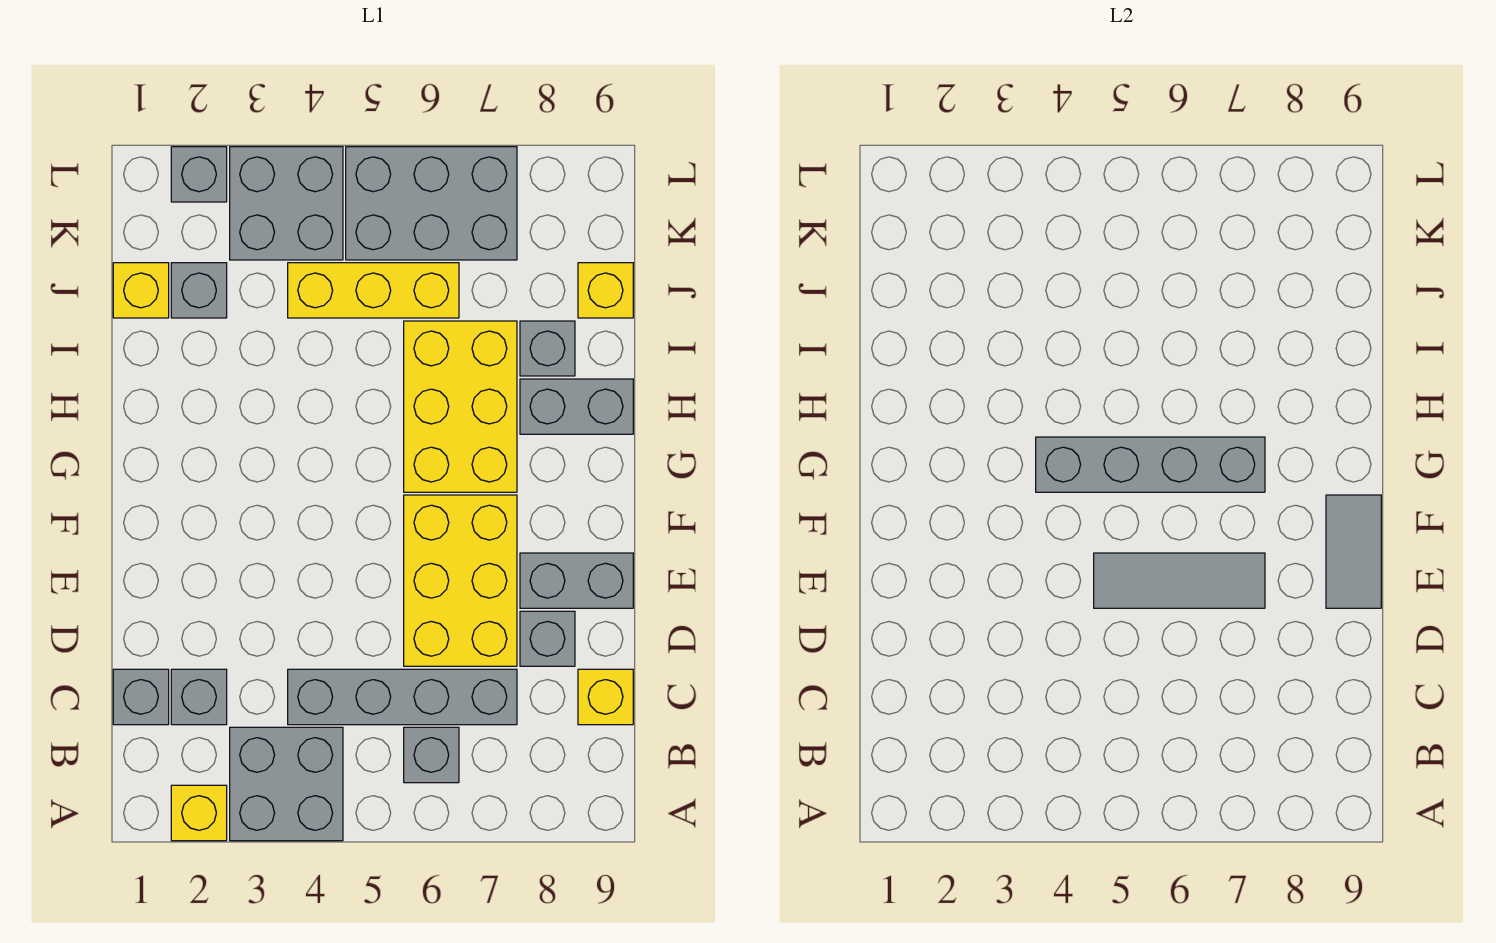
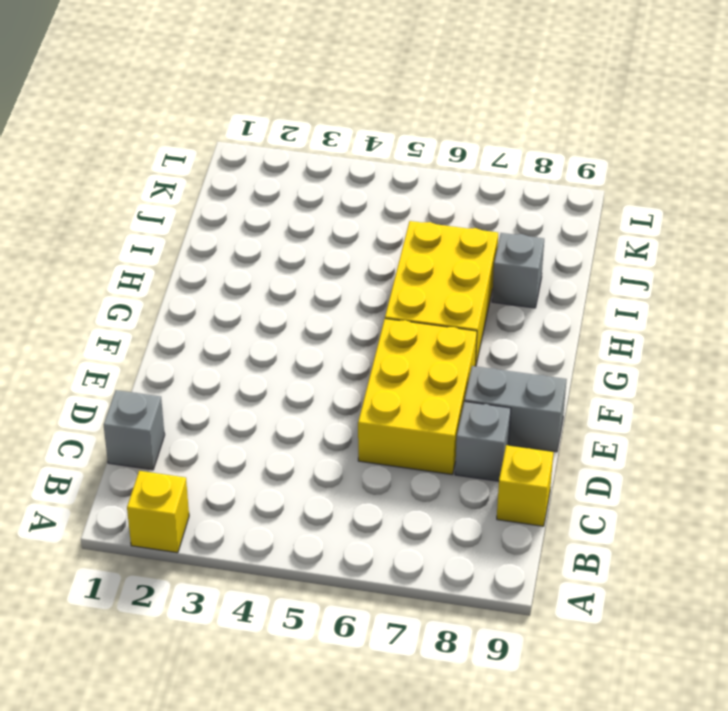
none -> grey brick A3:B4 level 1
none -> grey brick B6 level 1
none -> grey brick C2 level 1

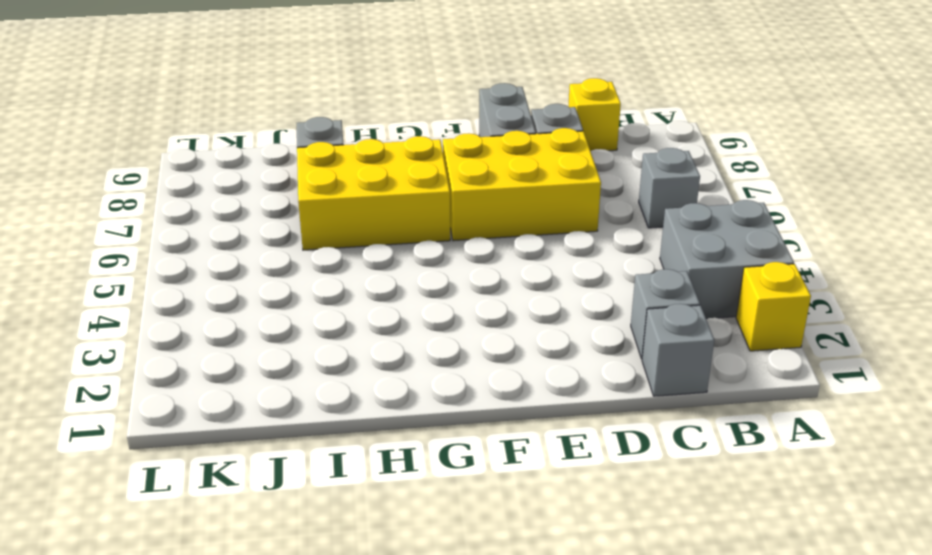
none -> grey brick C4:C7 level 1
none -> grey brick H8:H9 level 1
none -> yellow brick J1 level 1

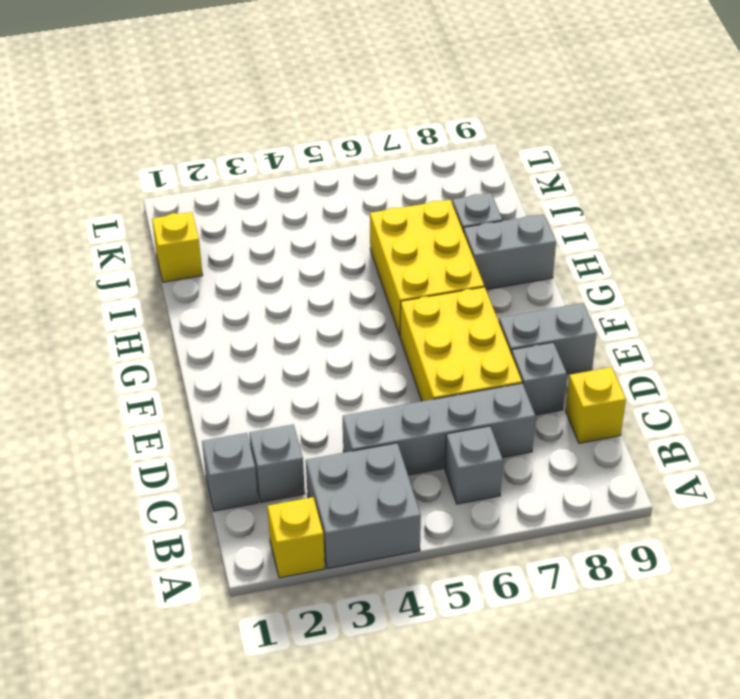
none -> grey brick J2 level 1
none -> yellow brick J4:J6 level 1
none -> yellow brick J9 level 1

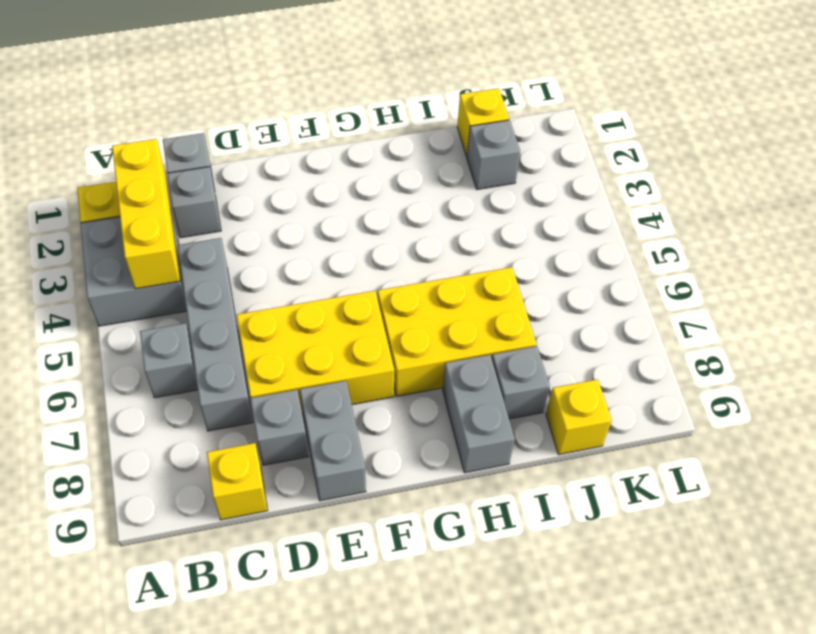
yellow brick B2:B4 level 2 -> yellow brick J4:J6 level 1
none -> grey brick K3:L4 level 1
none -> grey brick K5:L7 level 1
none -> grey brick L2 level 1

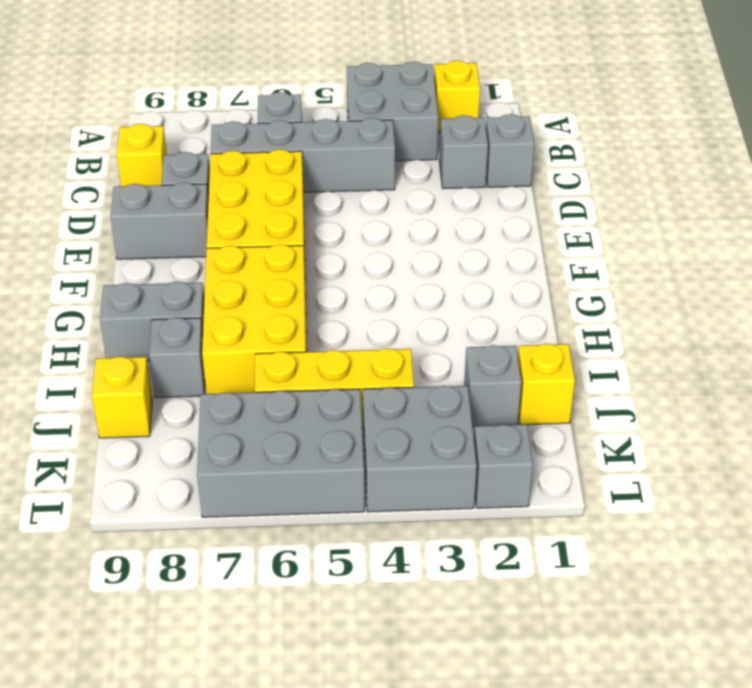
none -> grey tile E5:E7 level 2
none -> grey tile E9:F9 level 2
none -> grey brick G4:G7 level 2

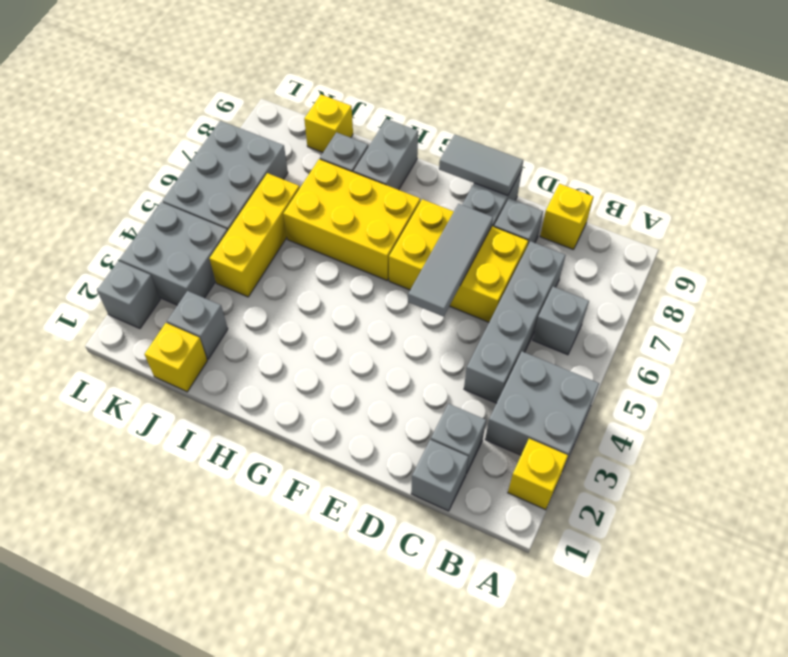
none -> grey brick G4:G7 level 2

